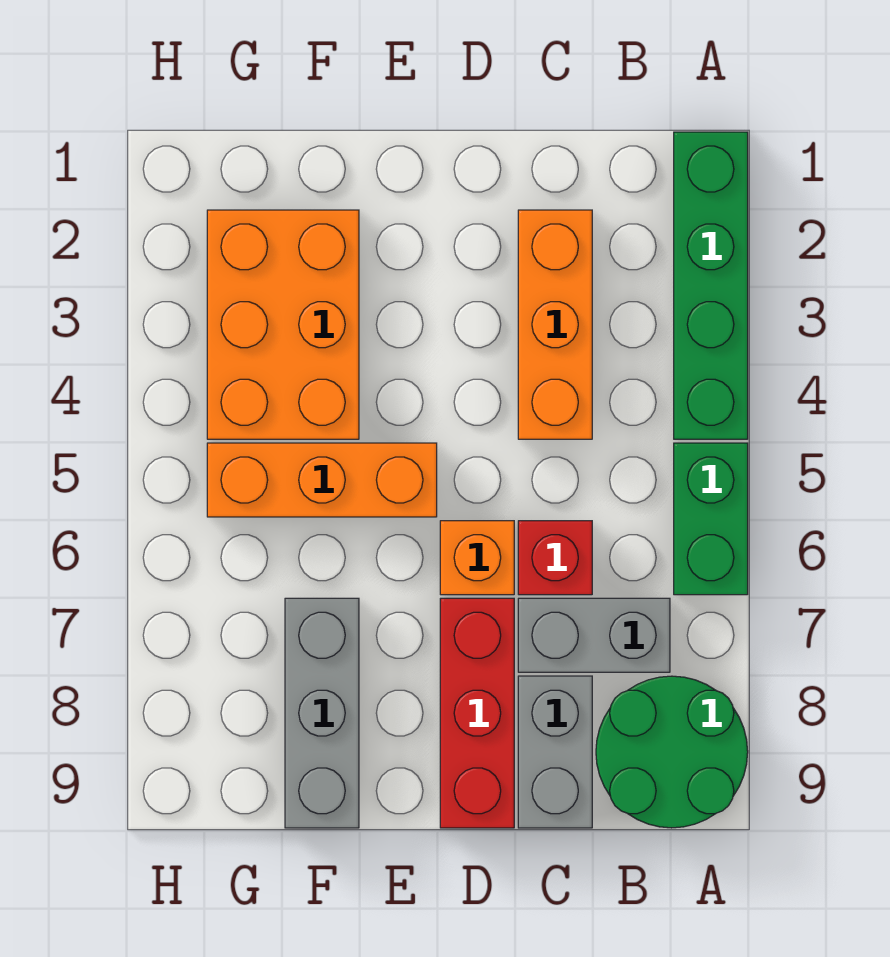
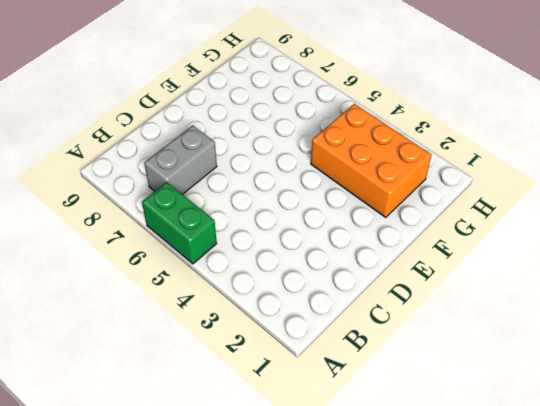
none -> green brick A1:A4 level 1
none -> green round brick A8:B9 level 1
none -> orange brick C2:C4 level 1

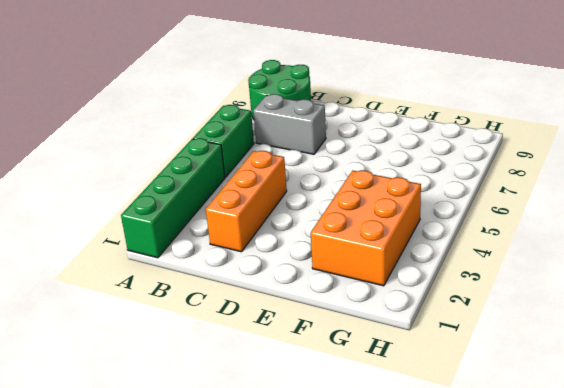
none -> red brick C6 level 1
none -> grey brick C8:C9 level 1
none -> orange brick D6 level 1

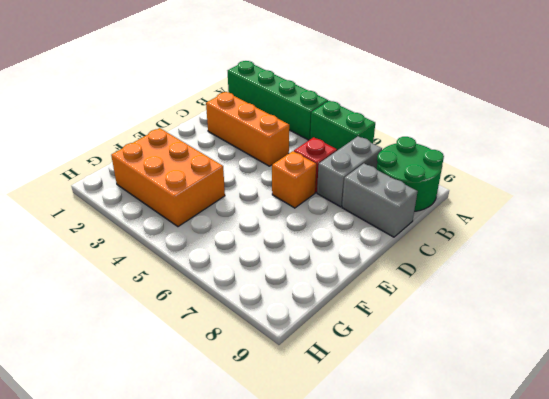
none -> red brick D7:D9 level 1
none -> orange brick E5:G5 level 1
none -> grey brick F7:F9 level 1

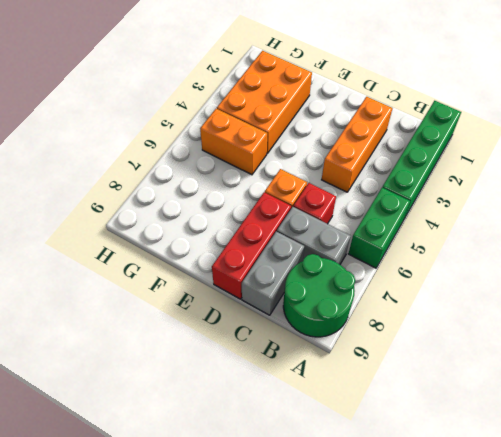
orange brick F5:G5 level 1 -> orange brick E5:G5 level 1
none -> grey brick F7:F9 level 1

